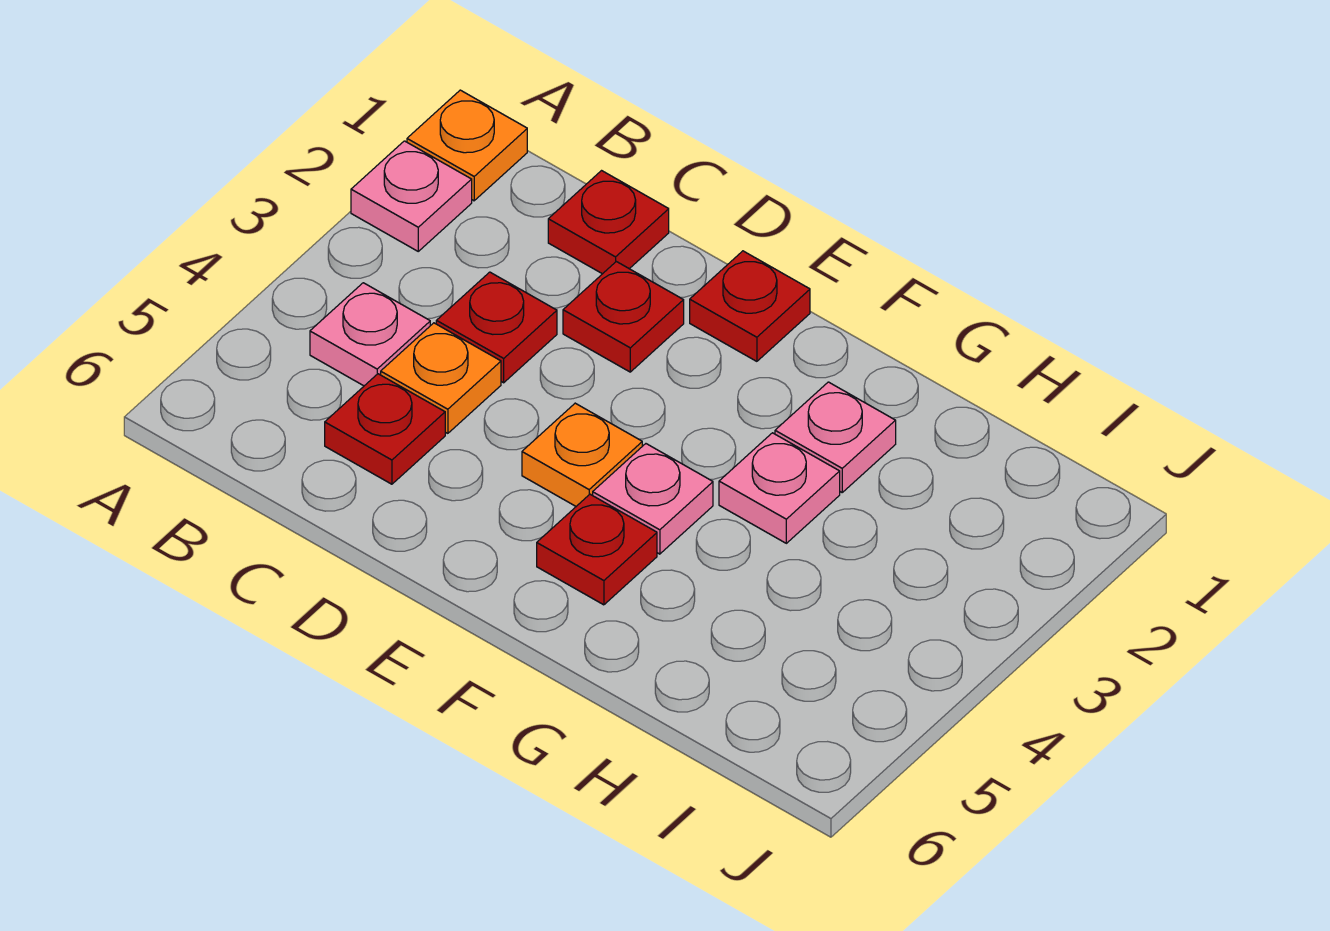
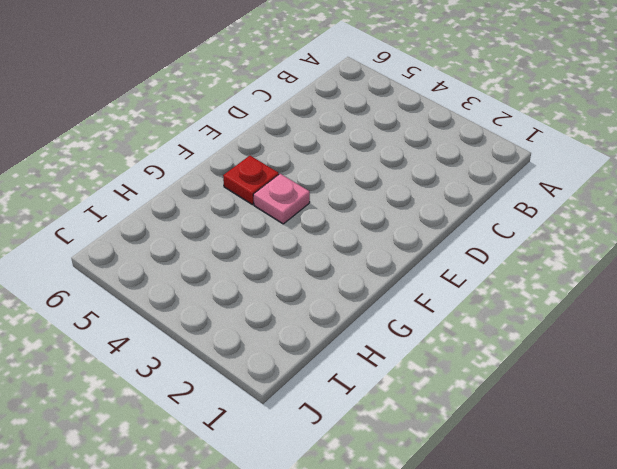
none -> orange plate A1 level 1
none -> pink plate A2 level 1
none -> pink plate B4 level 1

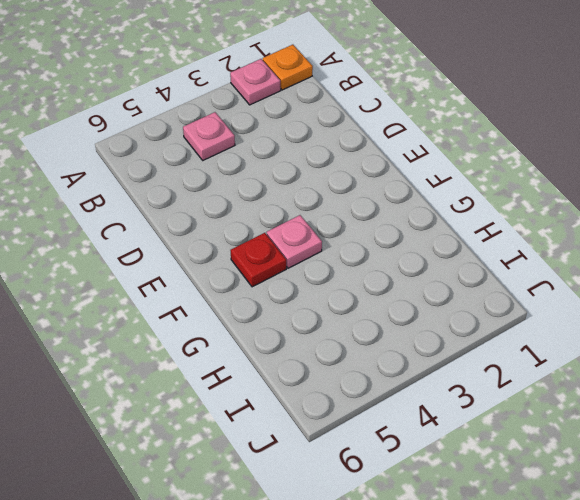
none -> red plate C1 level 1
none -> red plate C3 level 1
none -> orange plate C4 level 1

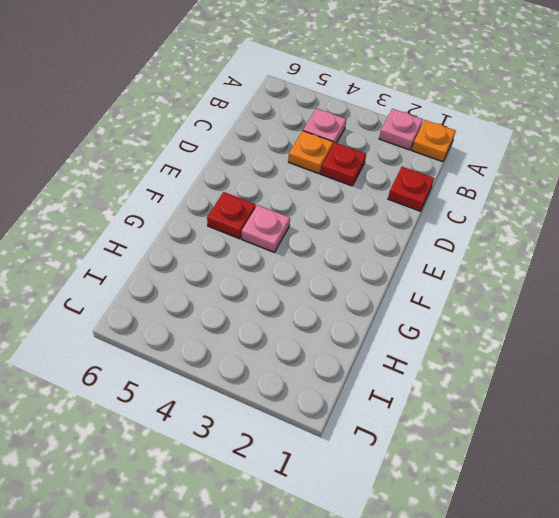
none -> red plate C5 level 1
none -> red plate D2 level 1
none -> red plate E1 level 1

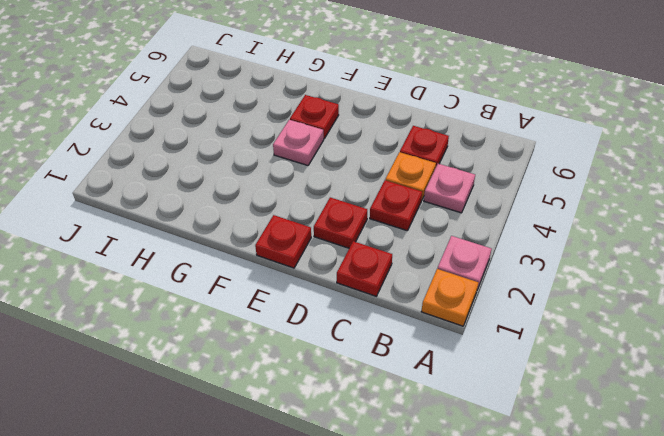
none -> orange plate E4 level 1
none -> pink plate G2 level 1
none -> pink plate G3 level 1

